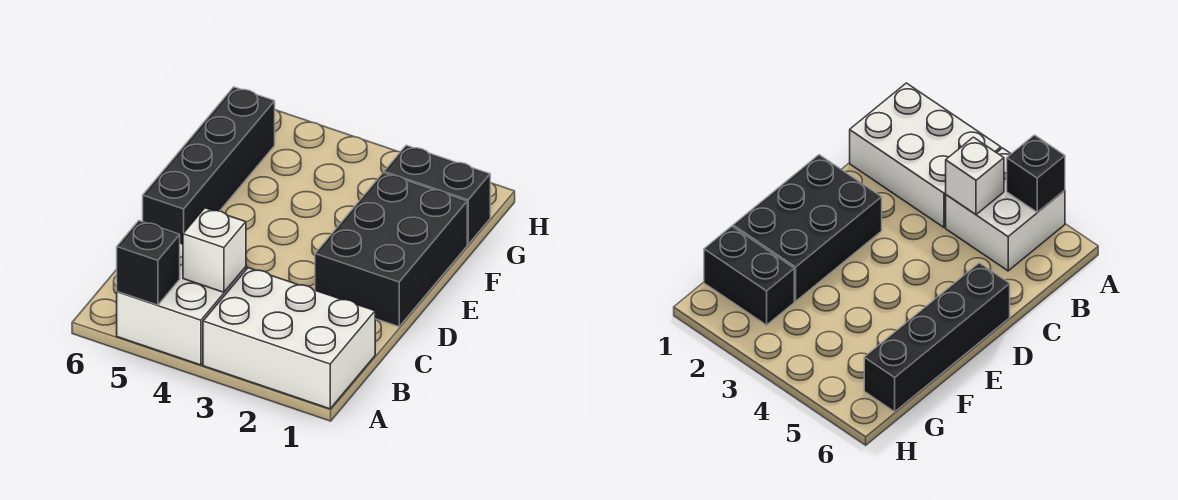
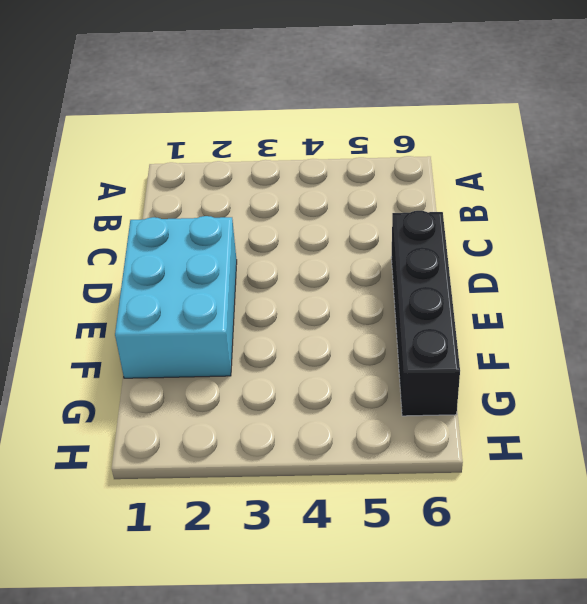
cyan brick D1:F2 level 1 -> black brick D1:F2 level 1
none -> white brick A1:B3 level 1
none -> white brick A4:B5 level 1

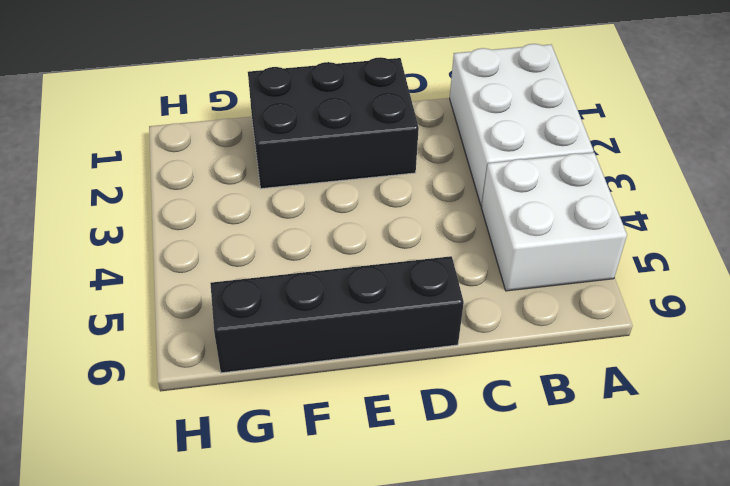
none -> black brick G1:G2 level 1
none -> black brick A5 level 2

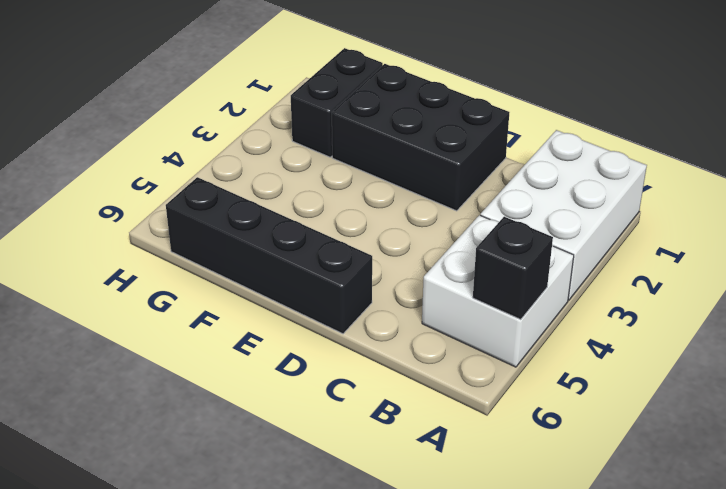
none -> white brick B4 level 2

